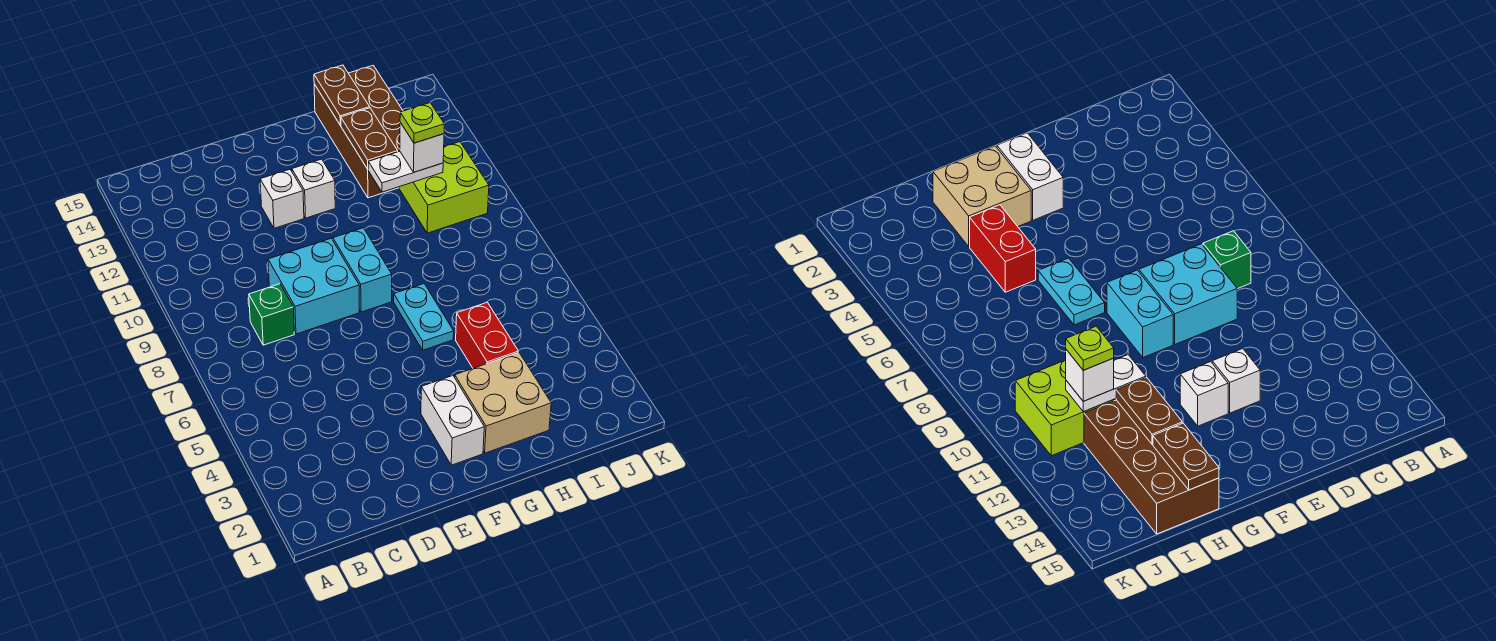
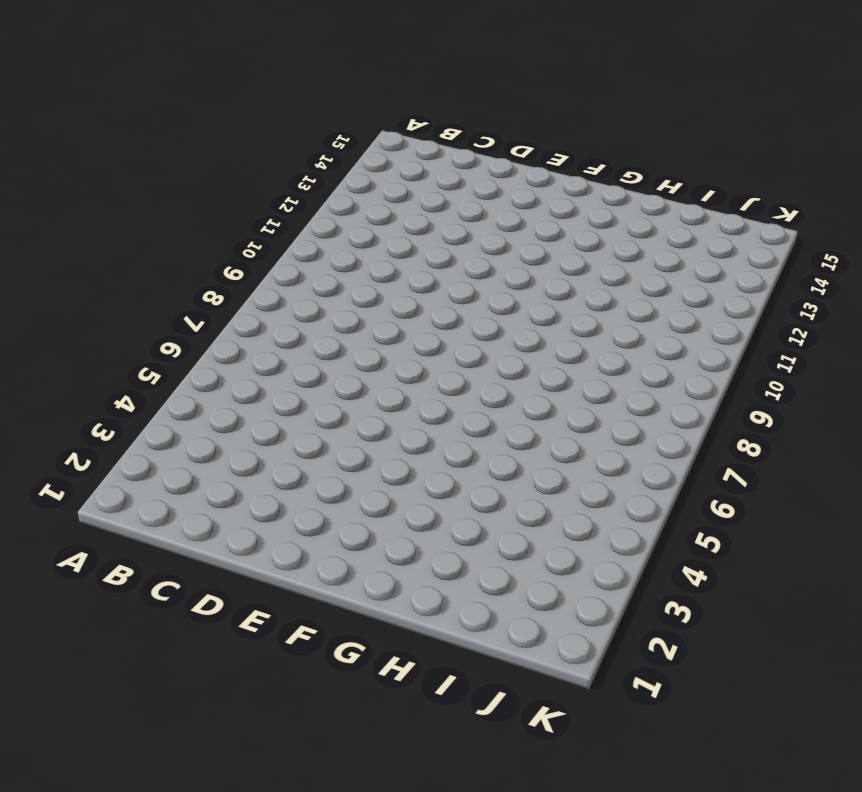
none -> green brick C8 level 1
none -> cyan brick D8:E9 level 1
none -> white brick E12 level 1

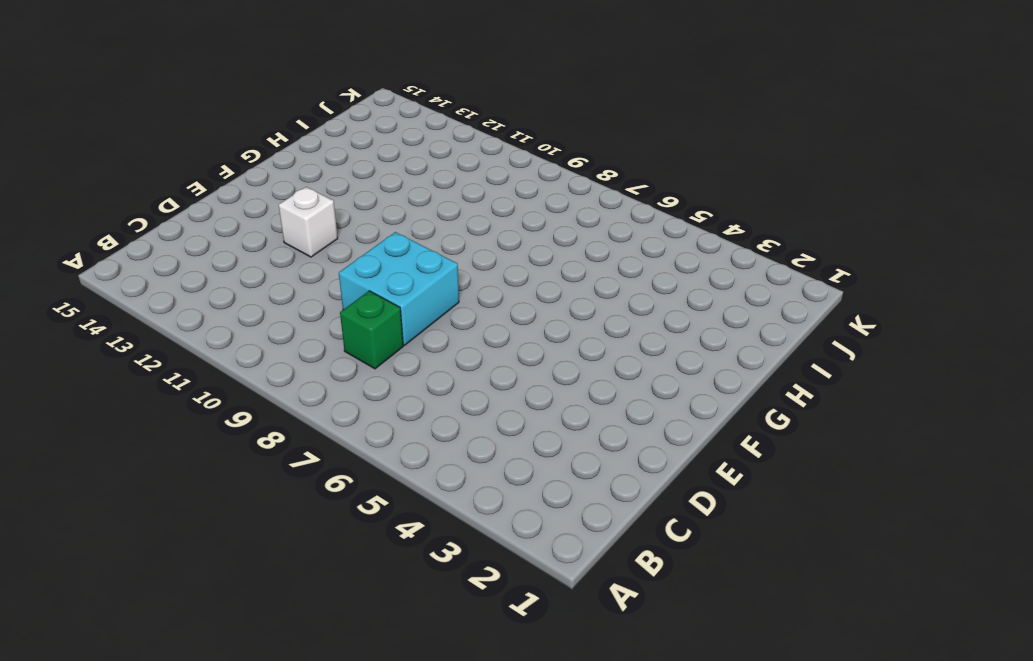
none -> white brick F2:F3 level 1
none -> cyan brick F8:F9 level 1
none -> white brick F12 level 1

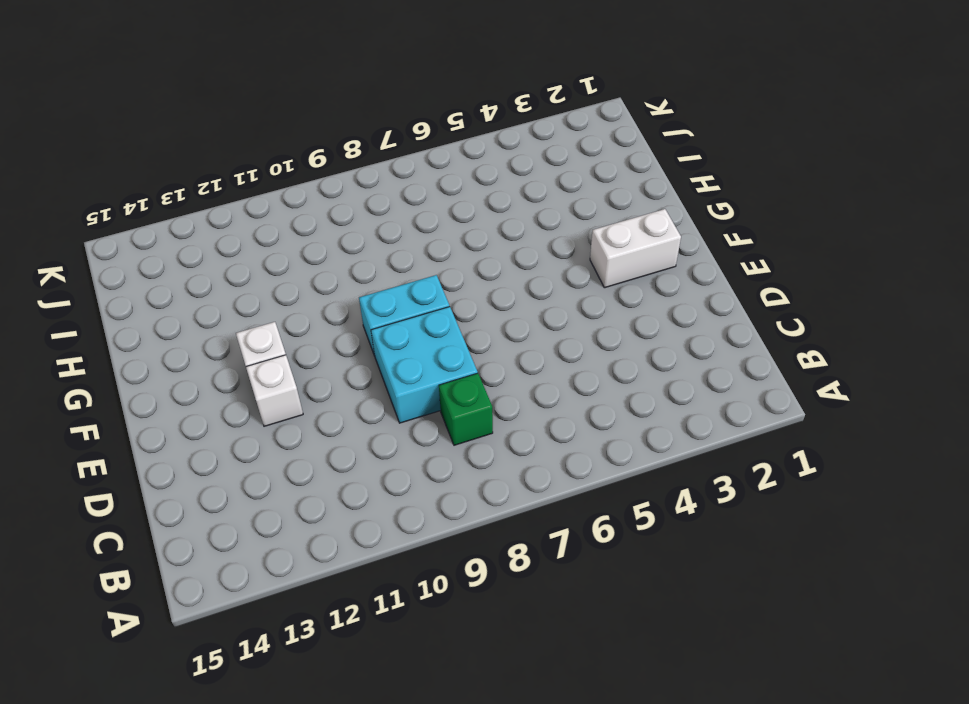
none -> tan brick G2:H3 level 1
none -> cyan plate G6:G7 level 1
none -> red brick H4:H5 level 1

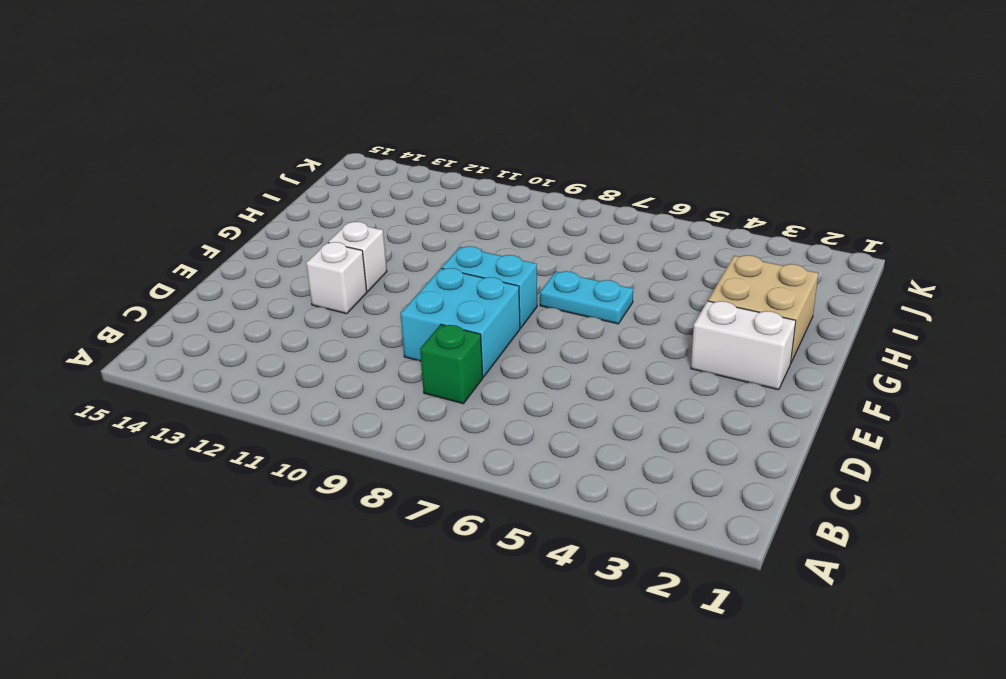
none -> red brick H4:H5 level 1
none -> brown brick H12:I15 level 1
none -> lime brick I10:J11 level 1

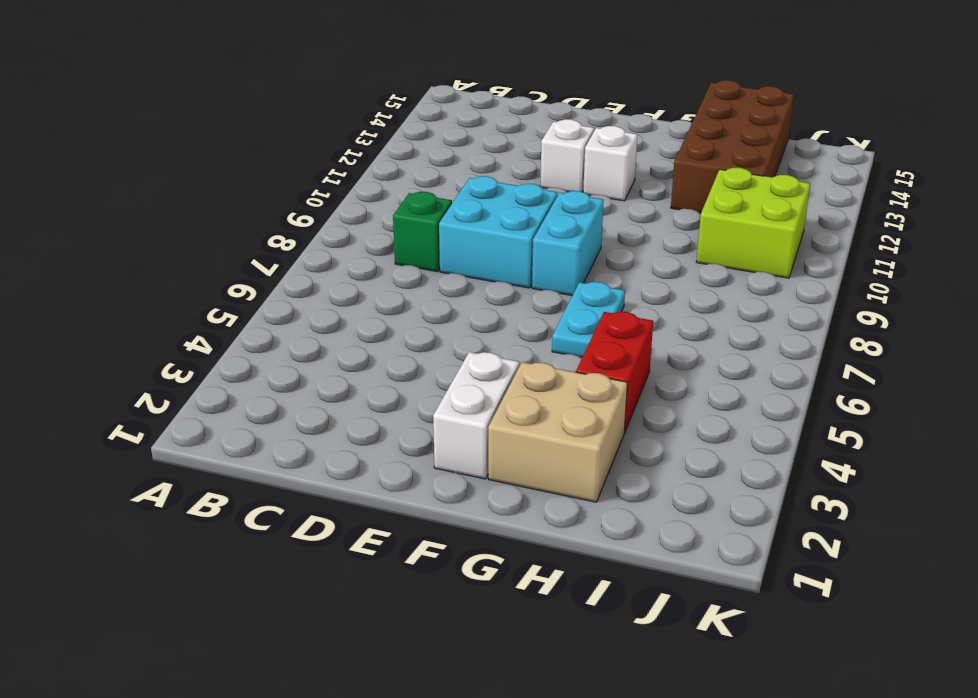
none -> white plate H11:I11 level 2
none -> brown plate H12:H13 level 2
none -> brown plate H14:H15 level 2

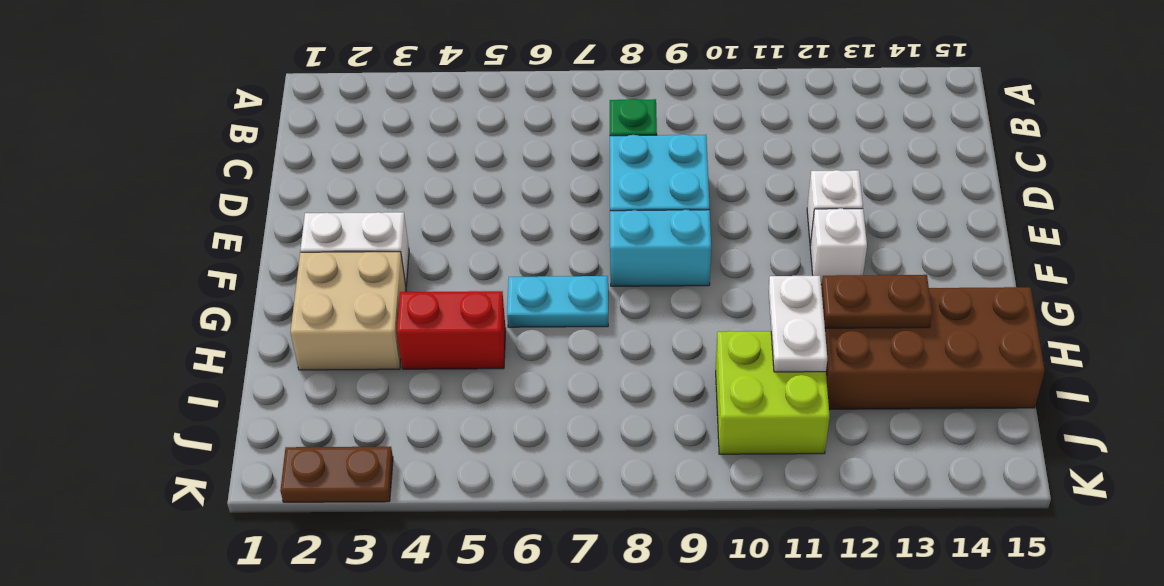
brown plate K2:K3 level 1 -> brown plate H14:H15 level 2
none -> white brick I11 level 3
none -> lime plate I11 level 4

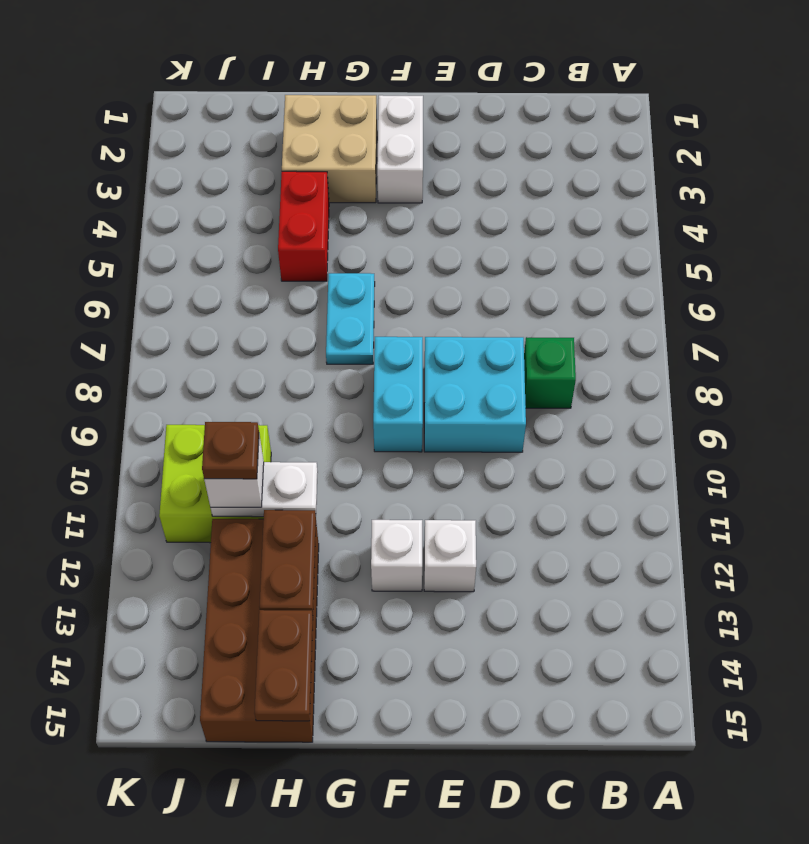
brown plate I11 level 4 -> lime plate I11 level 4

